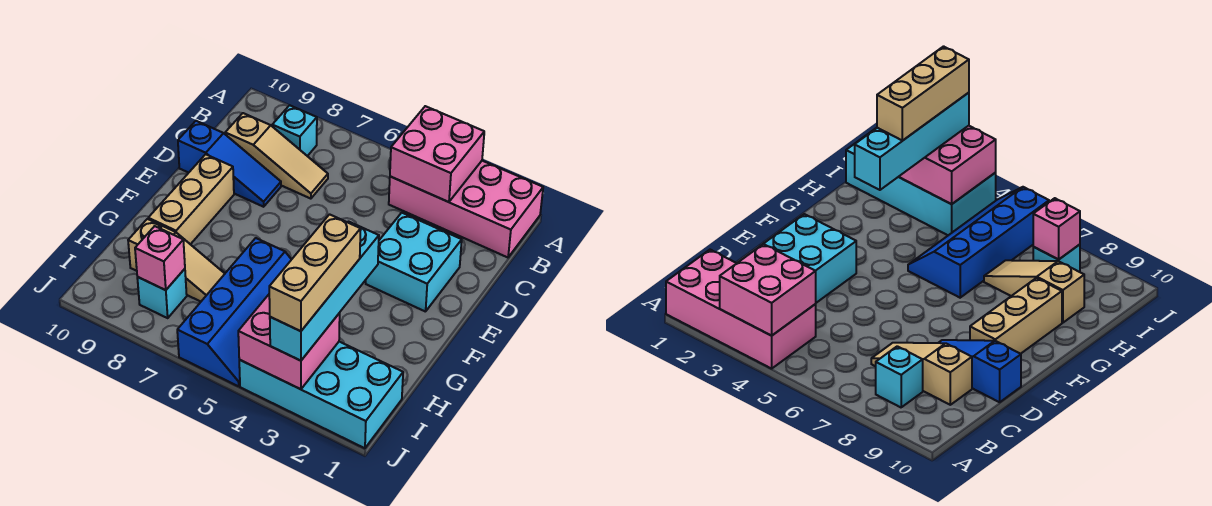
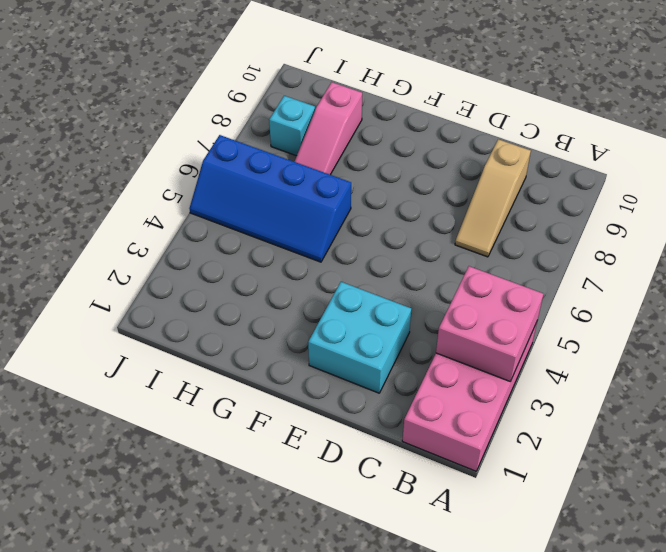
pink slope H7:H9 level 1 top 9 -> tan slope H7:H9 level 1 top 9
none -> cyan brick B8 level 1
none -> blue slope D8:D10 level 1 top 10
none -> tan brick E9:G9 level 1

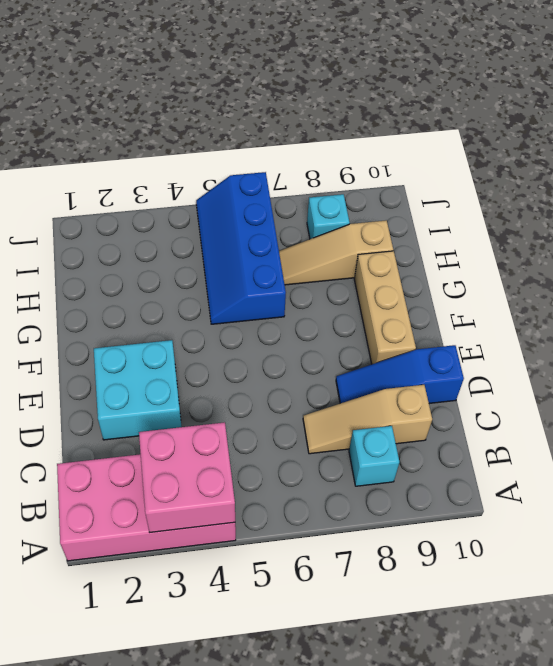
none -> cyan brick I1:J4 level 1
none -> pink brick I3:J4 level 2
none -> pink brick I8 level 2

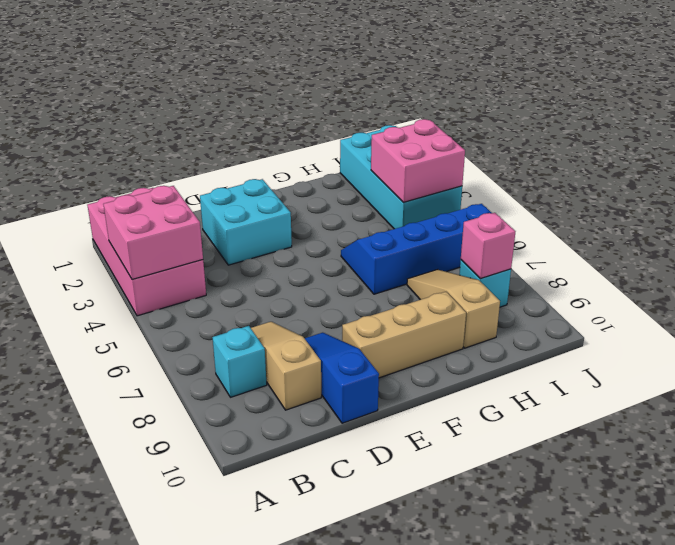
none -> cyan brick G3:J3 level 3
none -> tan brick H3:J3 level 4

